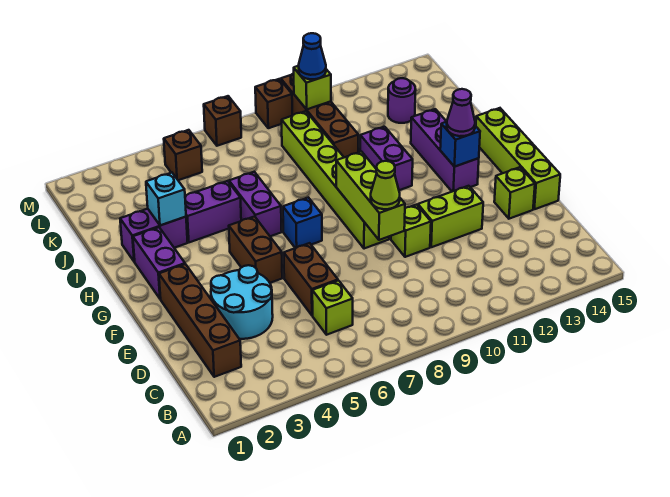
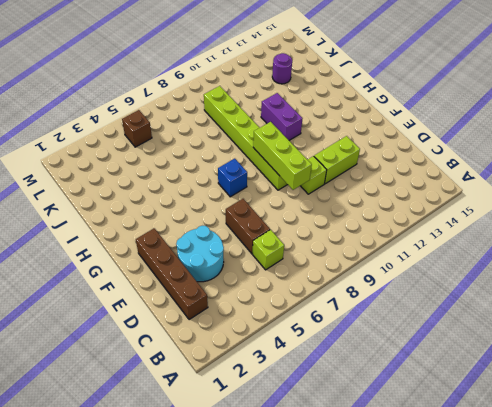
none -> lime brick E14 level 1
none -> lime brick E15:H15 level 1
none -> brown brick F5:G5 level 1

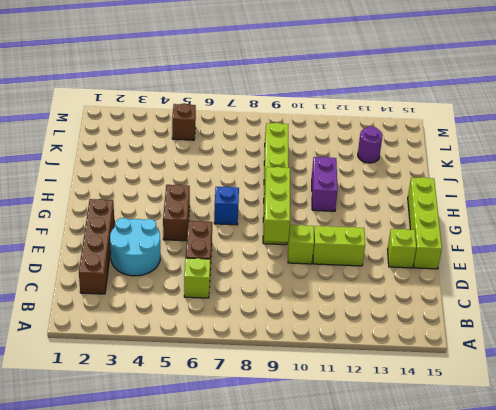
none -> purple brick G2:H2 level 1
none -> purple brick G13:I13 level 1
none -> purple brick H6:I6 level 1

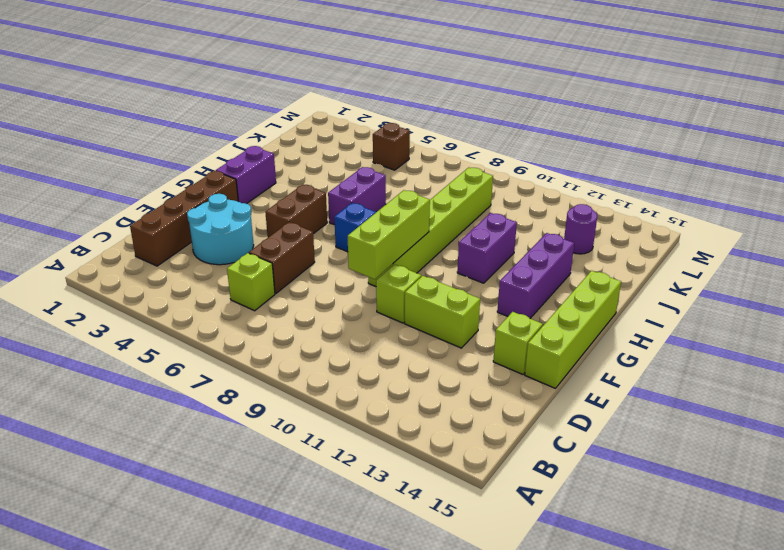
none -> purple brick I2:I3 level 1
none -> purple brick I4:I5 level 1
none -> brown brick J10:M10 level 1

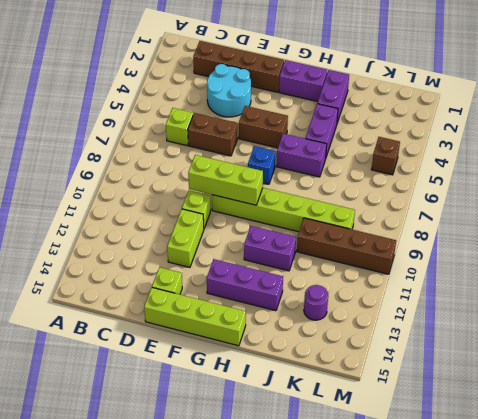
none -> brown brick M7 level 1
none -> brown brick M9 level 1
none -> blue brick G13 level 2

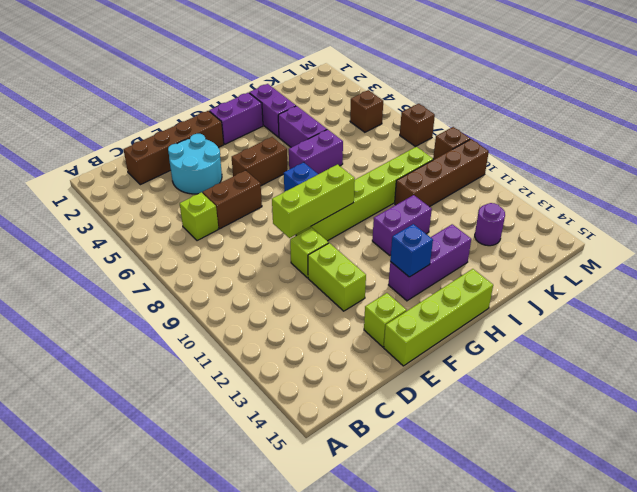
none -> cyan brick I3 level 2
none -> lime brick L10 level 2
none -> lime cone E9 level 3

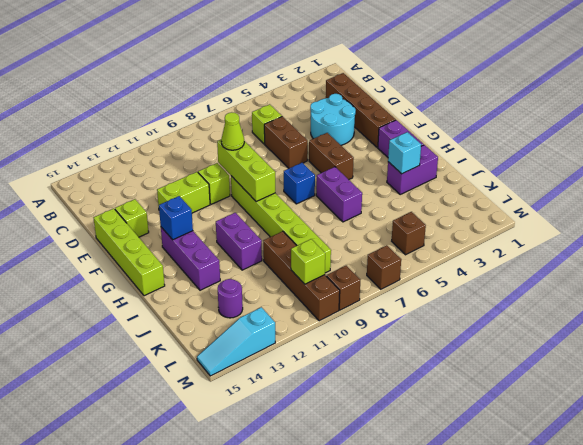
cyan slope M13:M15 level 1 top 13 -> none
none -> purple brick I4:I5 level 1
none -> purple cone G13 level 3
none -> blue cone L10 level 3

